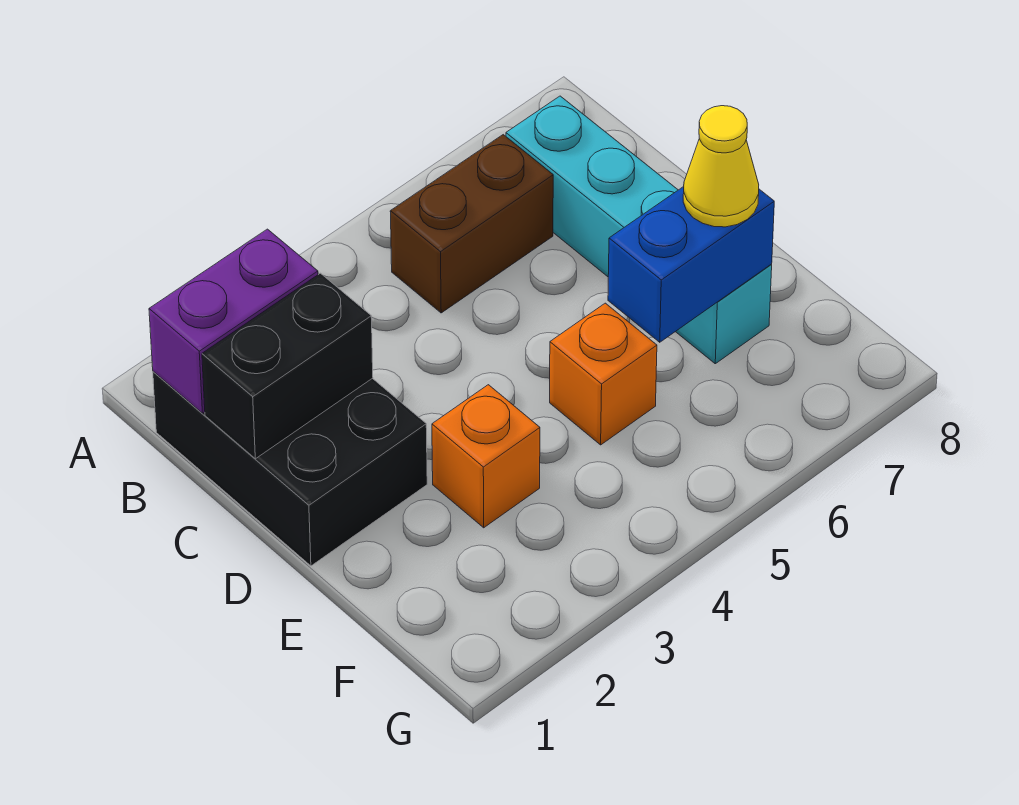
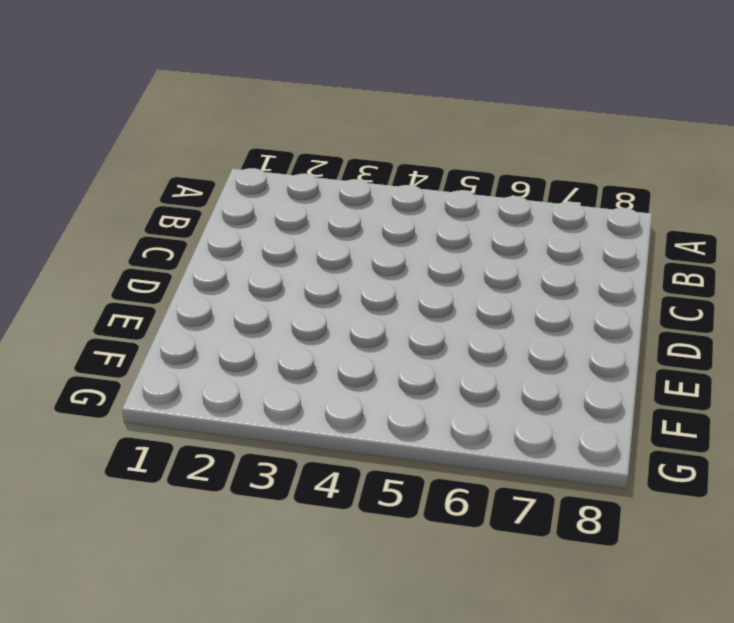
none -> black brick B1:D2 level 1
none -> brown brick B5:B6 level 1

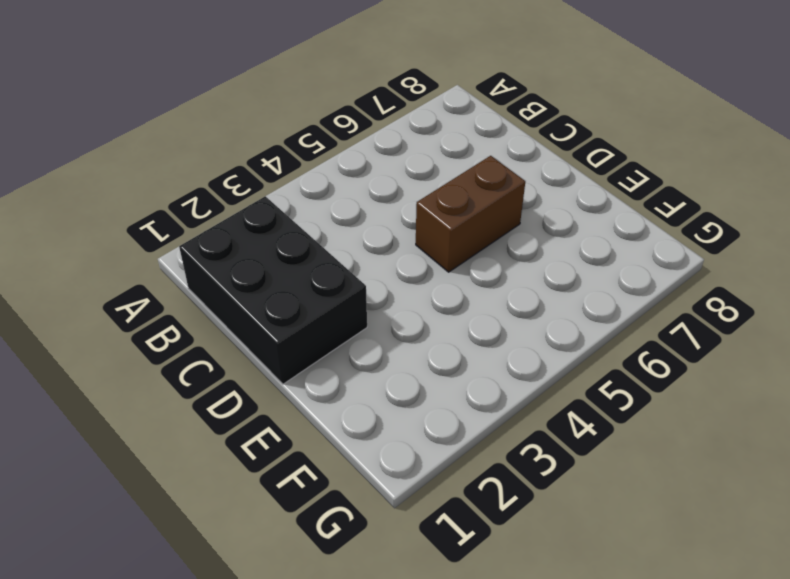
brown brick D5:D6 level 1 -> brown brick B5:B6 level 1
none -> cyan brick B7:E7 level 1
none -> orange brick E3 level 1

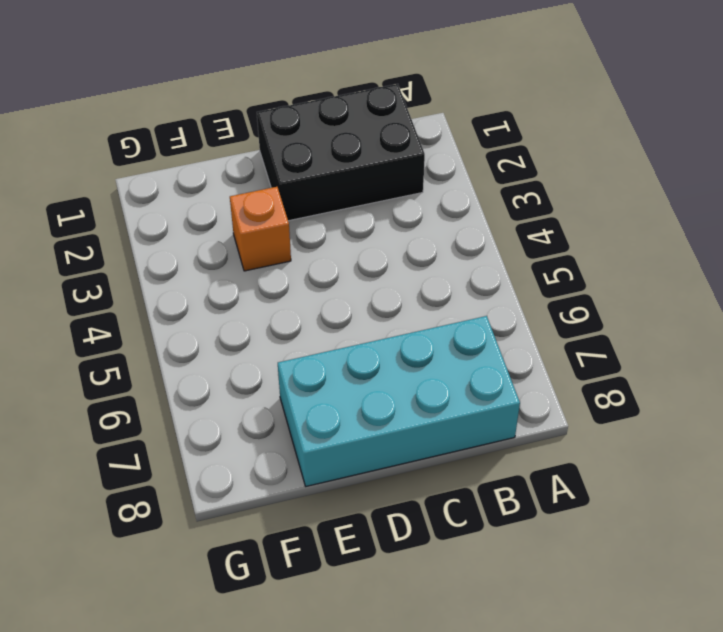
cyan brick B7:E8 level 1 -> cyan brick B7:E7 level 1
none -> brown brick B5:B6 level 1
none -> orange brick E5 level 1

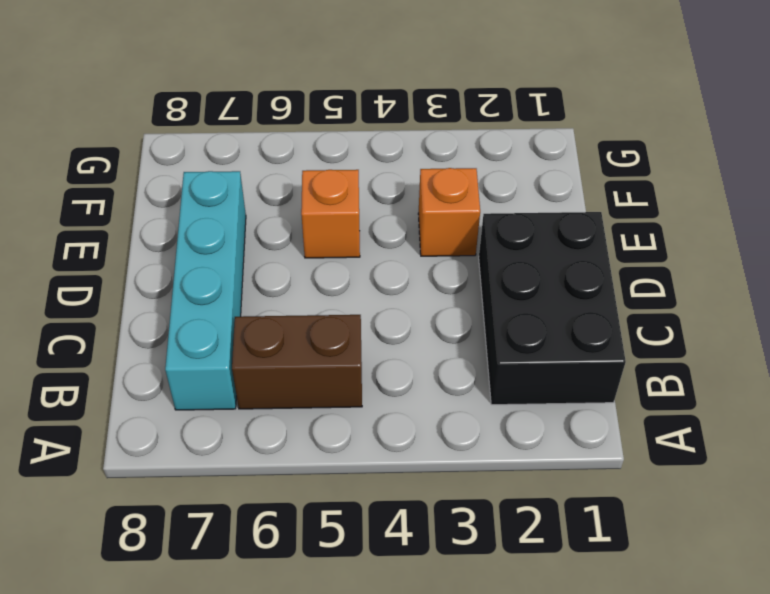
none -> purple brick B1:B2 level 2
none -> black brick C1:C2 level 2

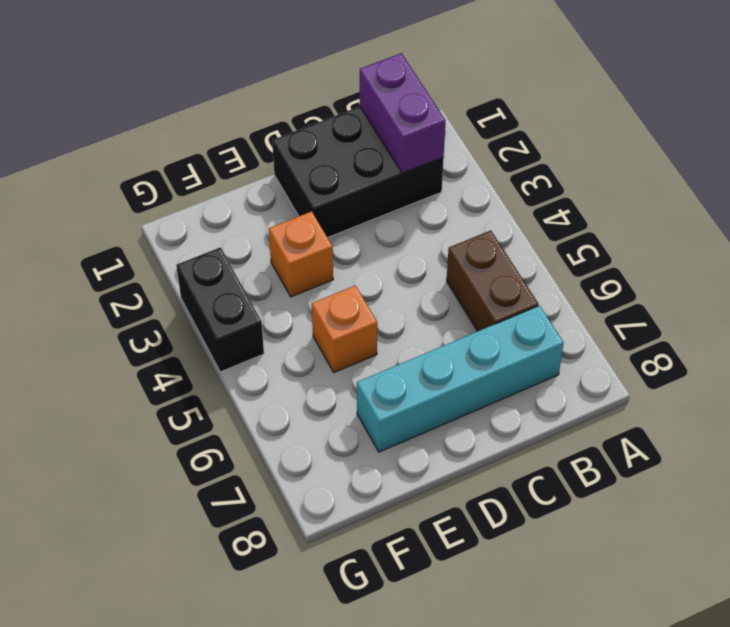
black brick G3:G4 level 1 -> black brick C1:C2 level 2
none -> blue brick E6:E7 level 2
none -> yellow cone E7 level 3

